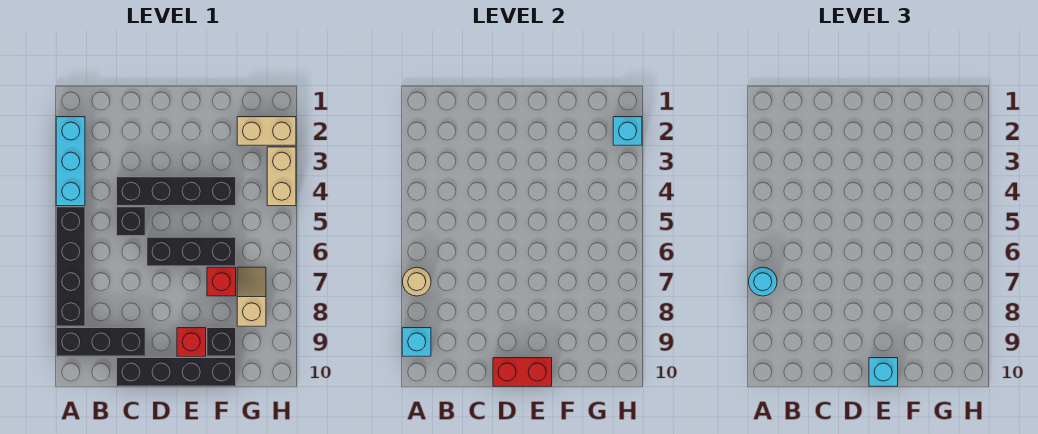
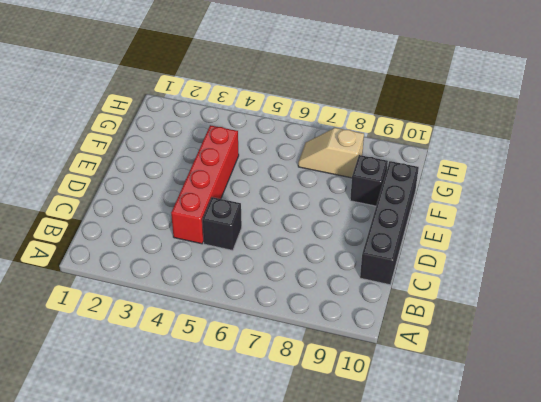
red brick C4:F4 level 1 -> black brick C4:F4 level 1
none -> cyan brick A2:A4 level 1
none -> black brick A5:A8 level 1
none -> black brick A9:C9 level 1

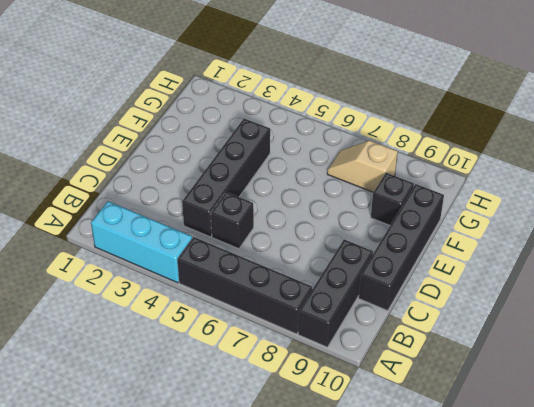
none -> black brick D6:F6 level 1
none -> red brick E9 level 1
none -> red brick F7 level 1

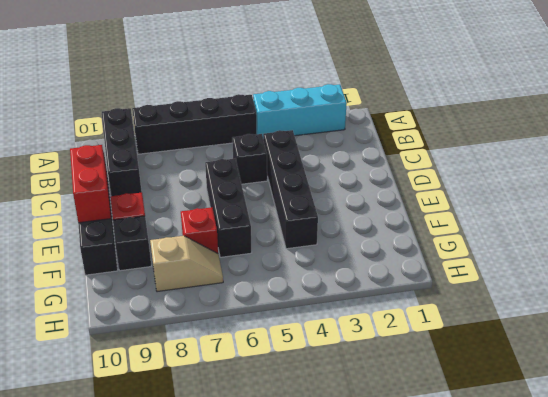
none -> tan brick G2:H2 level 1
none -> tan brick H3:H4 level 1
none -> tan round brick A7 level 2

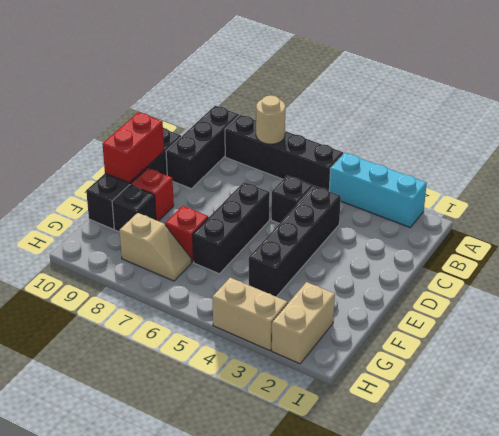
none -> cyan brick A9 level 2
none -> cyan brick H2 level 2
none -> cyan round brick A7 level 3

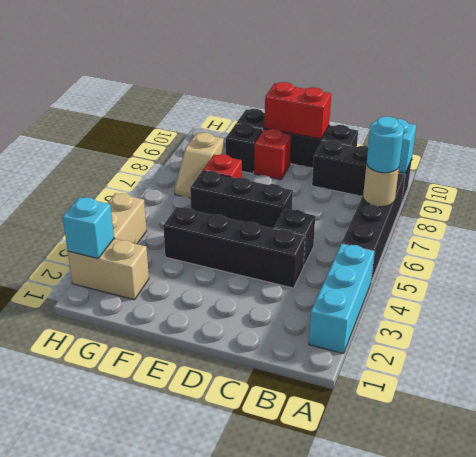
none -> cyan brick E10 level 3

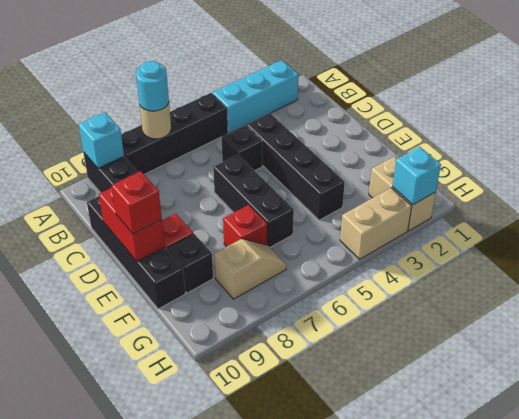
red brick E10 level 3 -> cyan brick E10 level 3

